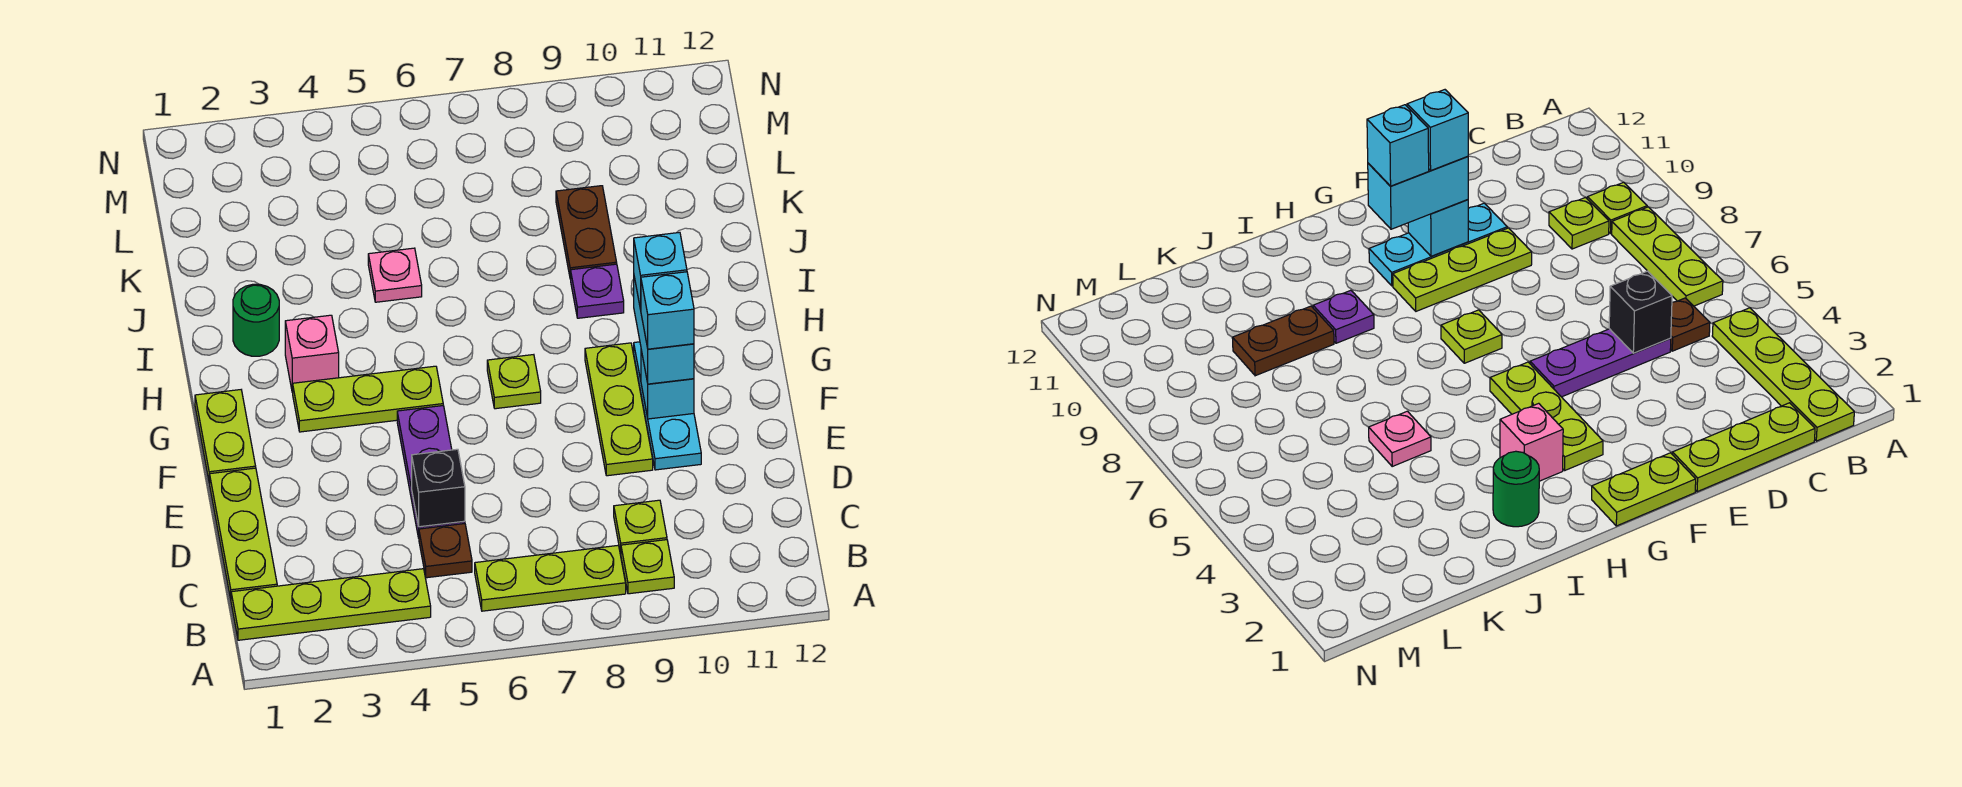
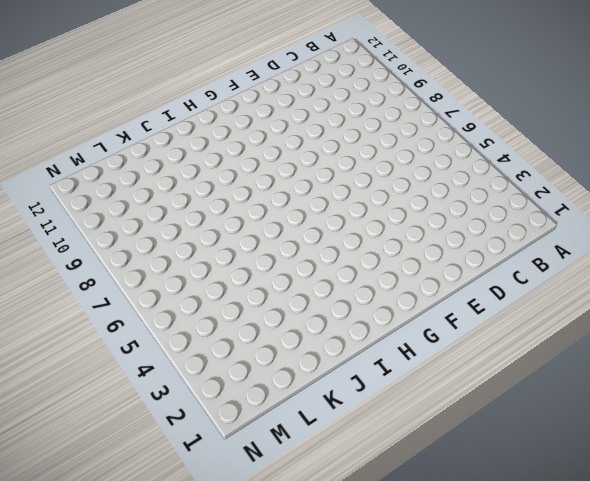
none -> lime plate B1:B4 level 1
none -> lime plate B6:B8 level 1
none -> lime plate B9 level 1

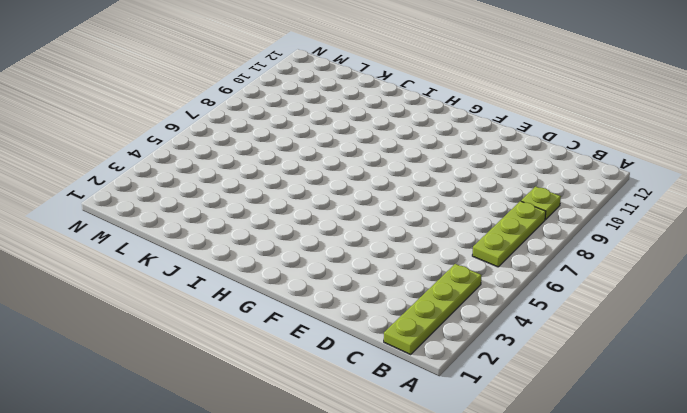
none -> lime plate C1:E1 level 1
none -> brown plate C5 level 1
none -> lime plate C9 level 1

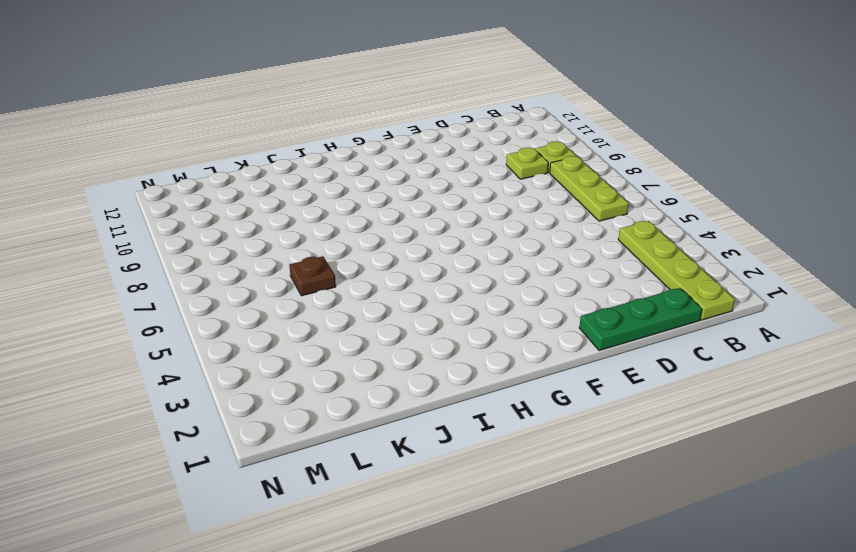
green plate C1:E1 level 1 -> lime plate C1:E1 level 1
brown plate K6 level 1 -> brown plate C5 level 1
none -> purple plate D5:F5 level 1
none -> lime plate E9:G9 level 1
none -> cyan plate E10:G10 level 1

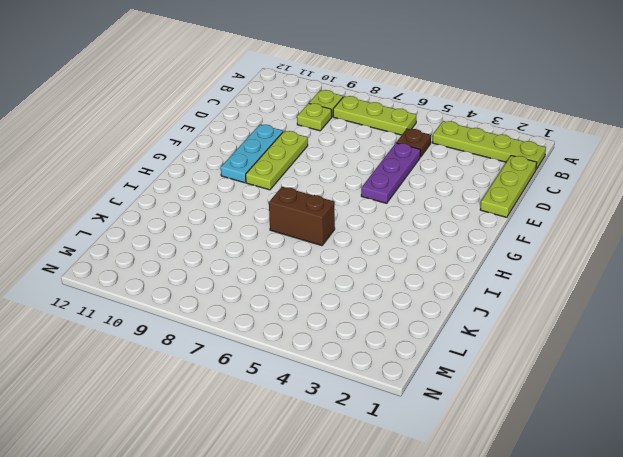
brown brick I6:I7 level 1 -> none
none -> lime plate F1:G1 level 1
none -> lime plate G3:G5 level 1
none -> lime plate G7 level 1

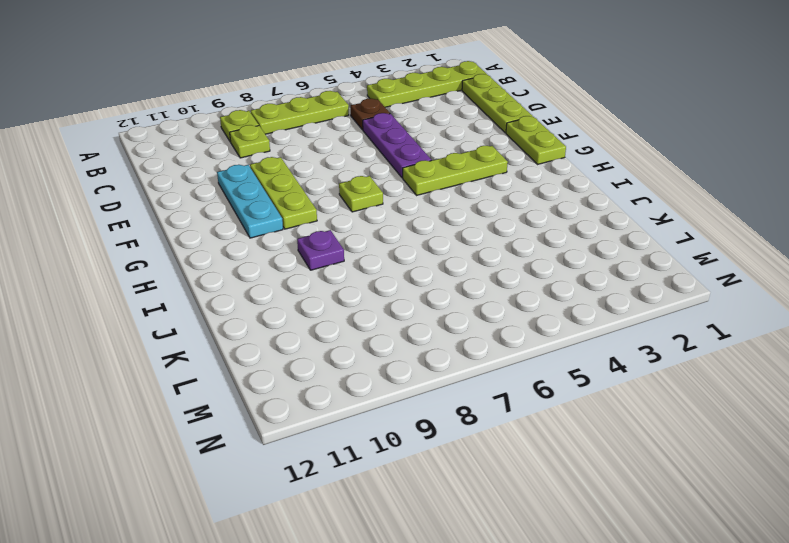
none -> pink brick H3 level 1
none -> green round brick I2 level 1
none -> pink plate J5 level 1

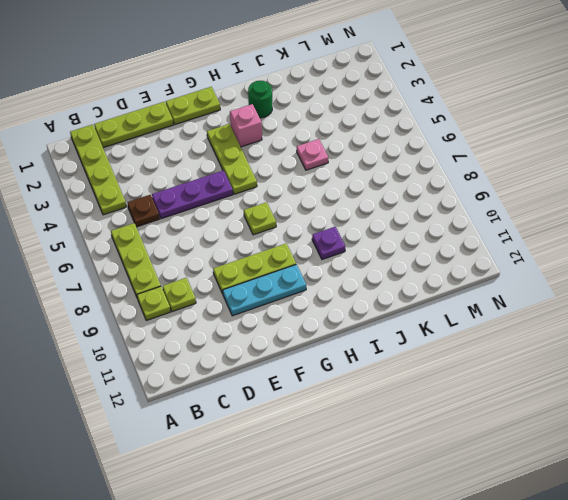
none -> brown plate J9:K9 level 1
none -> black brick D5 level 2
none -> cyan brick F10 level 2

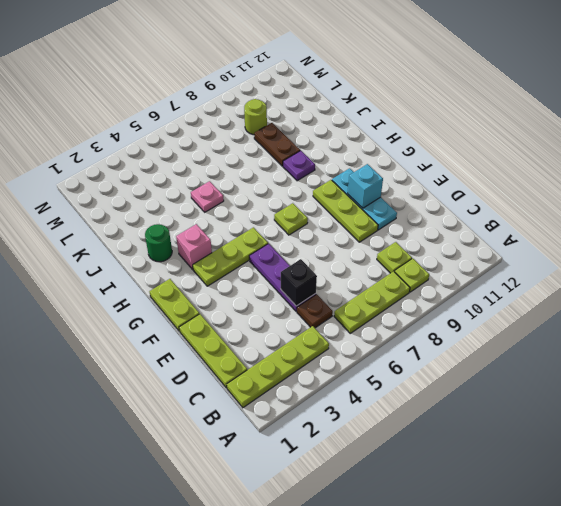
lime round brick L9 level 1 -> none
none -> cyan brick F10:G10 level 3
none -> cyan brick F10 level 4
none -> cyan brick G10 level 4

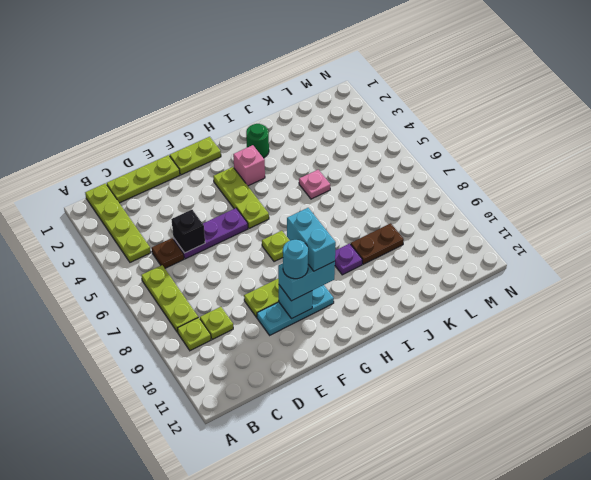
cyan round brick F10 level 4 -> cyan brick F10 level 4
cyan brick G9:G10 level 4 -> cyan brick G10 level 4

